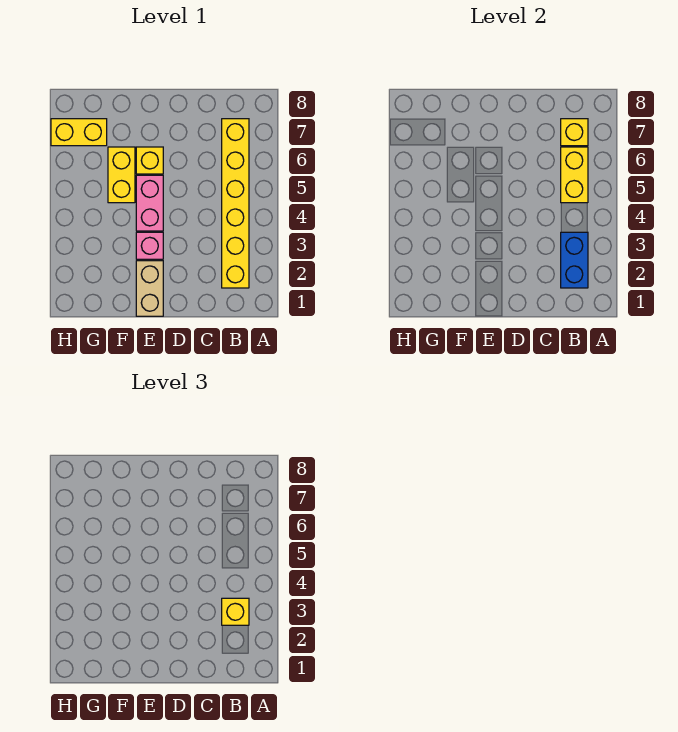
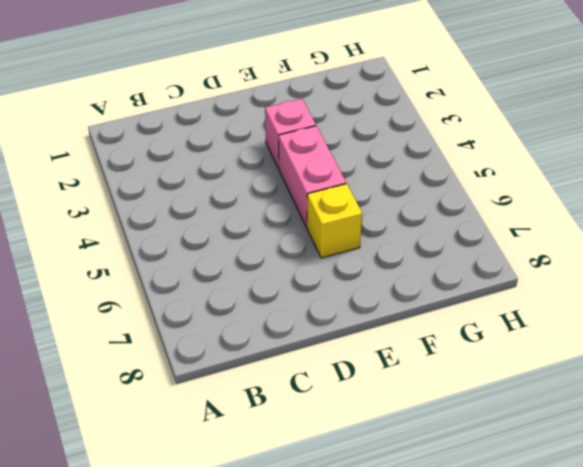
none -> yellow brick B2:B7 level 1
none -> tan brick E1:E2 level 1

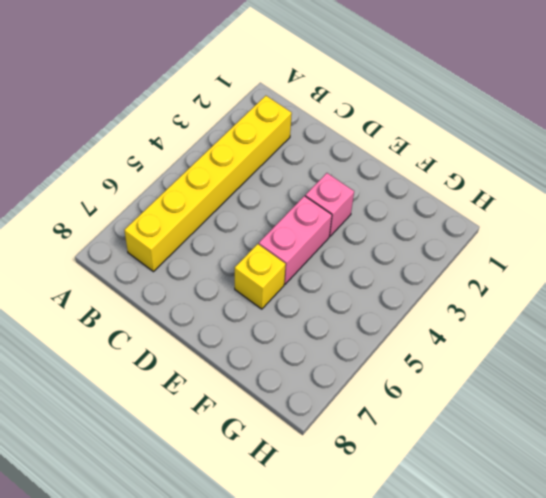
none -> tan brick E1:E2 level 1
none -> yellow brick F5:F6 level 1

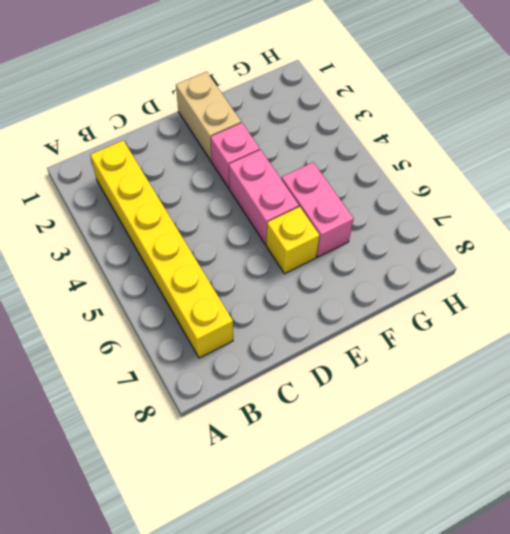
pink brick F5:F6 level 1 -> yellow brick F5:F6 level 1
none -> yellow brick G7:H7 level 1
none -> blue brick B2:B3 level 2

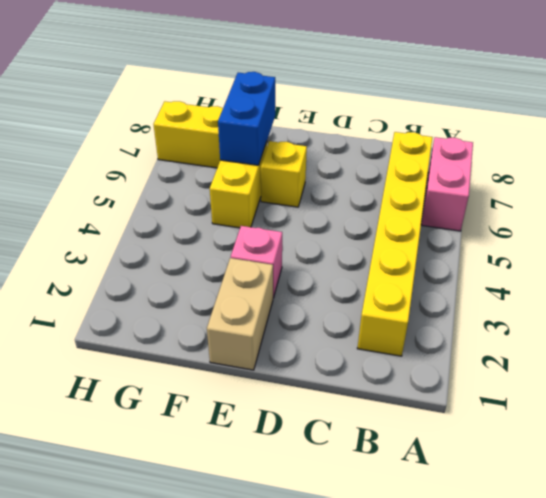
pink brick A6:A7 level 1 -> pink brick E4:E5 level 1
blue brick F6:F7 level 2 -> blue brick B2:B3 level 2
none -> yellow brick B5:B6 level 2
none -> yellow brick B7 level 2

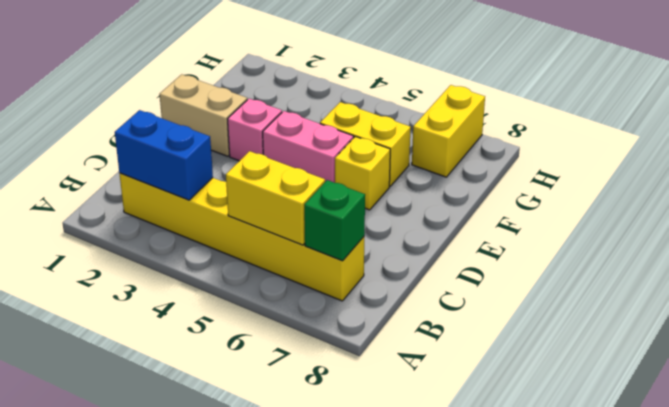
green brick B7 level 2 -> yellow brick B7 level 2
none -> yellow brick B3 level 3

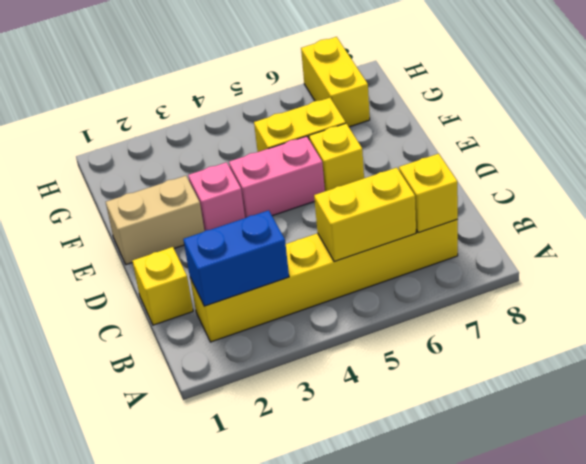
yellow brick C1 level 1 -> yellow brick B3 level 3

